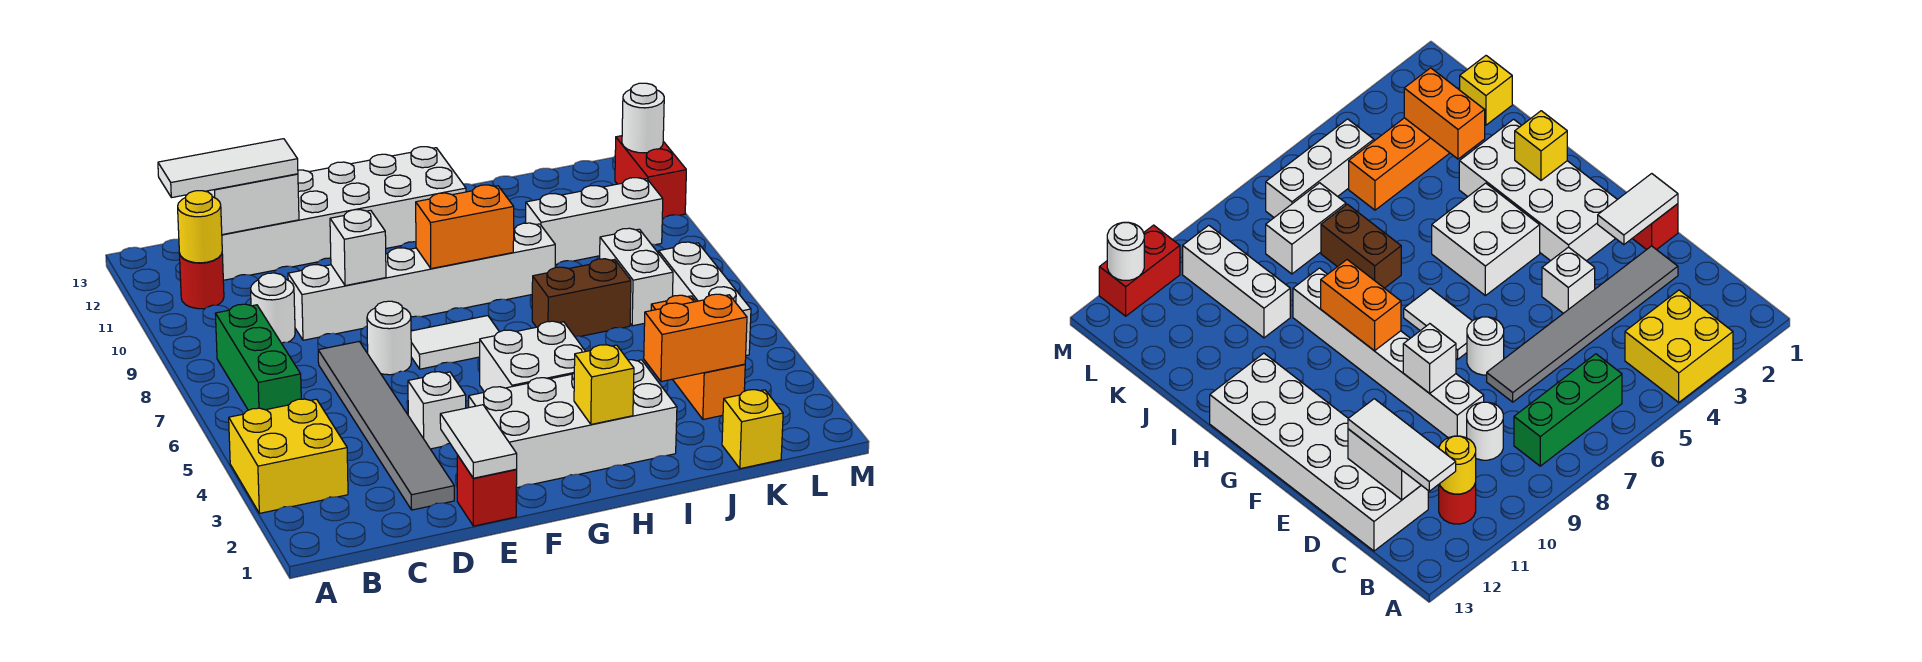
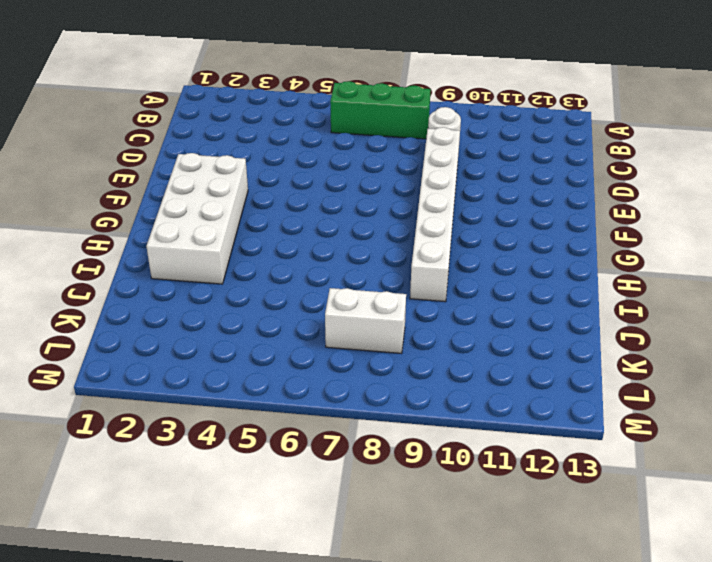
none -> yellow brick A3:B4 level 1
none -> red round brick B11 level 1
none -> white brick C12:H13 level 1

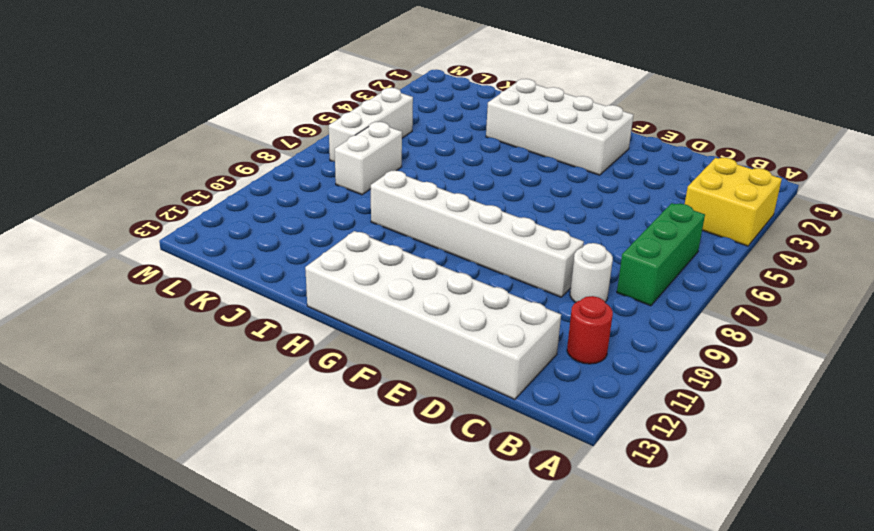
none -> grey tile D2:D7 level 1
none -> red brick E1 level 1
none -> white brick E4 level 1

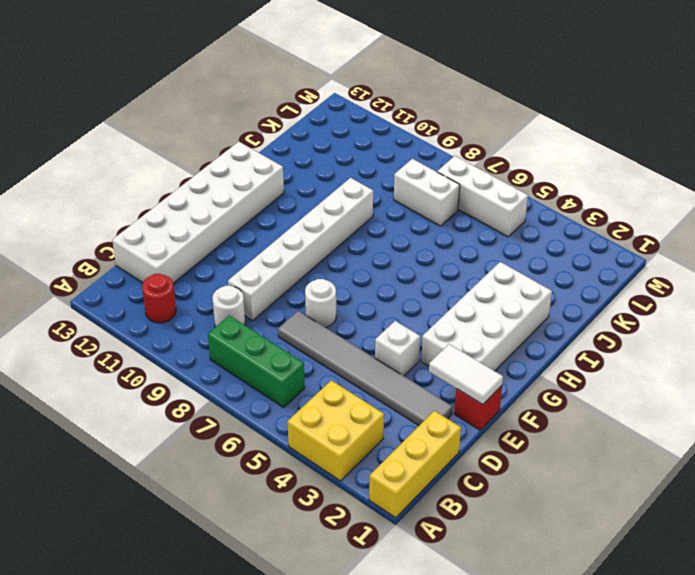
yellow brick A1:C1 level 1 -> none
none -> white tile F7:G7 level 1
none -> white brick G4:H5 level 1
none -> brown brick I7:J7 level 1

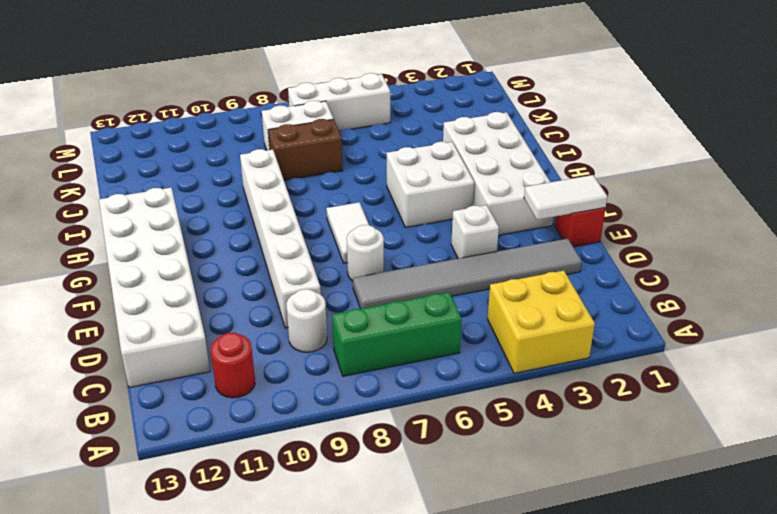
brown brick J7:J8 level 1 -> brown brick I7:J7 level 1
none -> white brick J10:L10 level 1
none -> yellow brick K1 level 1
none -> orange brick K3:K5 level 1

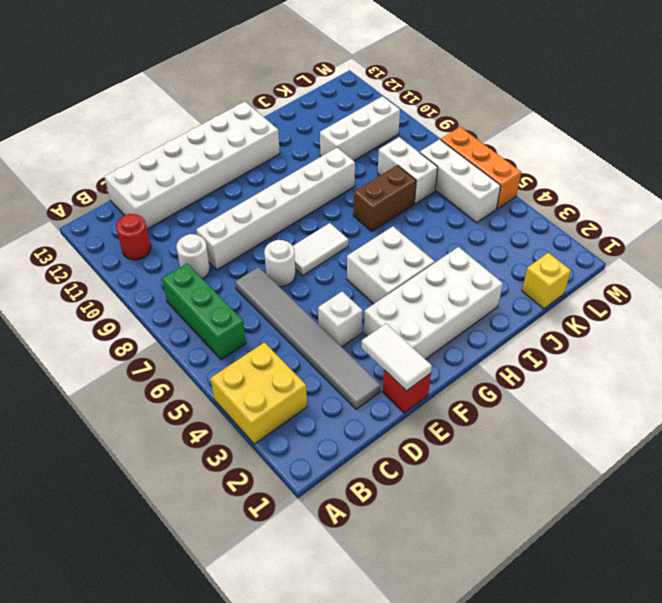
orange brick M5:M7 level 1 -> orange brick K3:K5 level 1
none -> red brick M11:M12 level 1
none -> yellow round brick B11 level 2
none -> white brick C12:D12 level 2

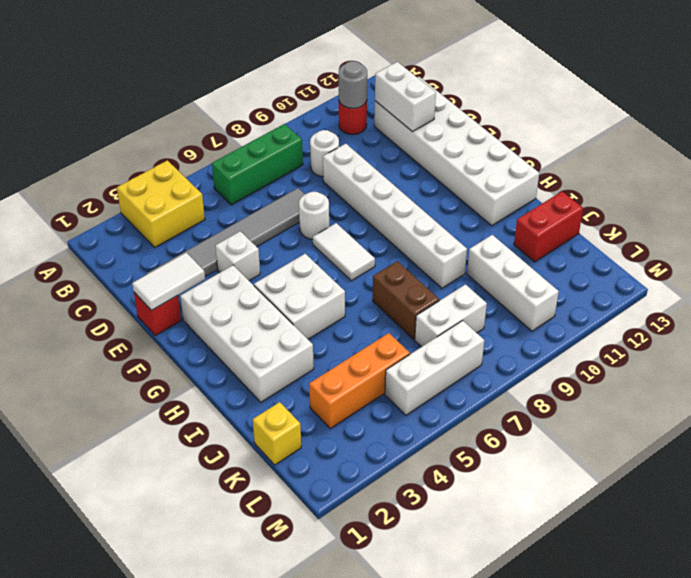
grey round brick B11 level 2 -> yellow round brick B11 level 2
red brick J12:J13 level 1 -> red brick M11:M12 level 1
none -> white brick E9 level 2
none -> orange brick G9:H9 level 2
none -> yellow brick H2 level 2

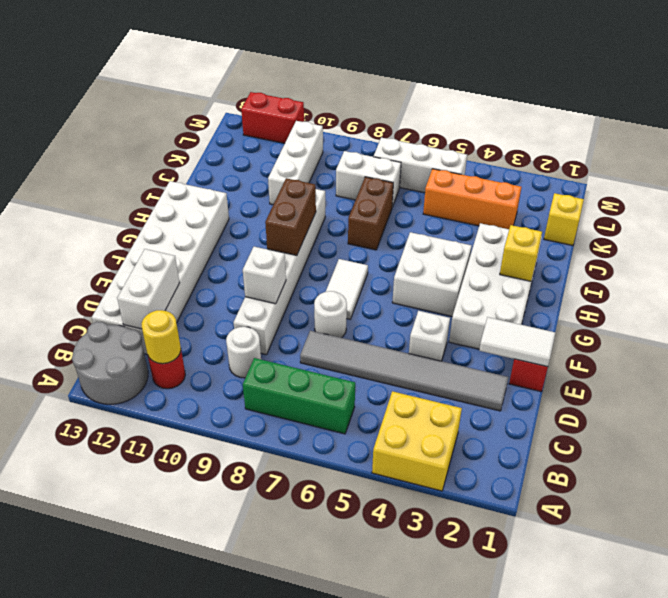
grey round brick A12:B13 level 1 -> none
brown brick G9:H9 level 2 -> orange brick G9:H9 level 2
none -> orange brick J3:K3 level 2
none -> white round brick M12 level 2
none -> white tile B12:D12 level 3

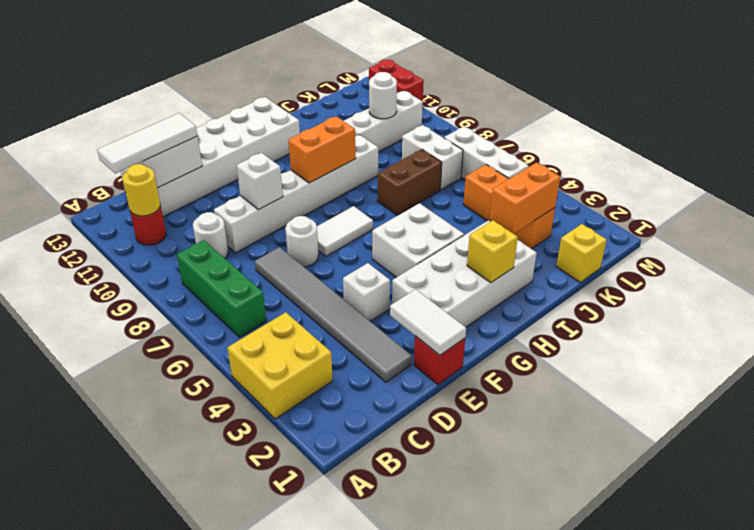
white round brick K10 level 2 -> white round brick M12 level 2

